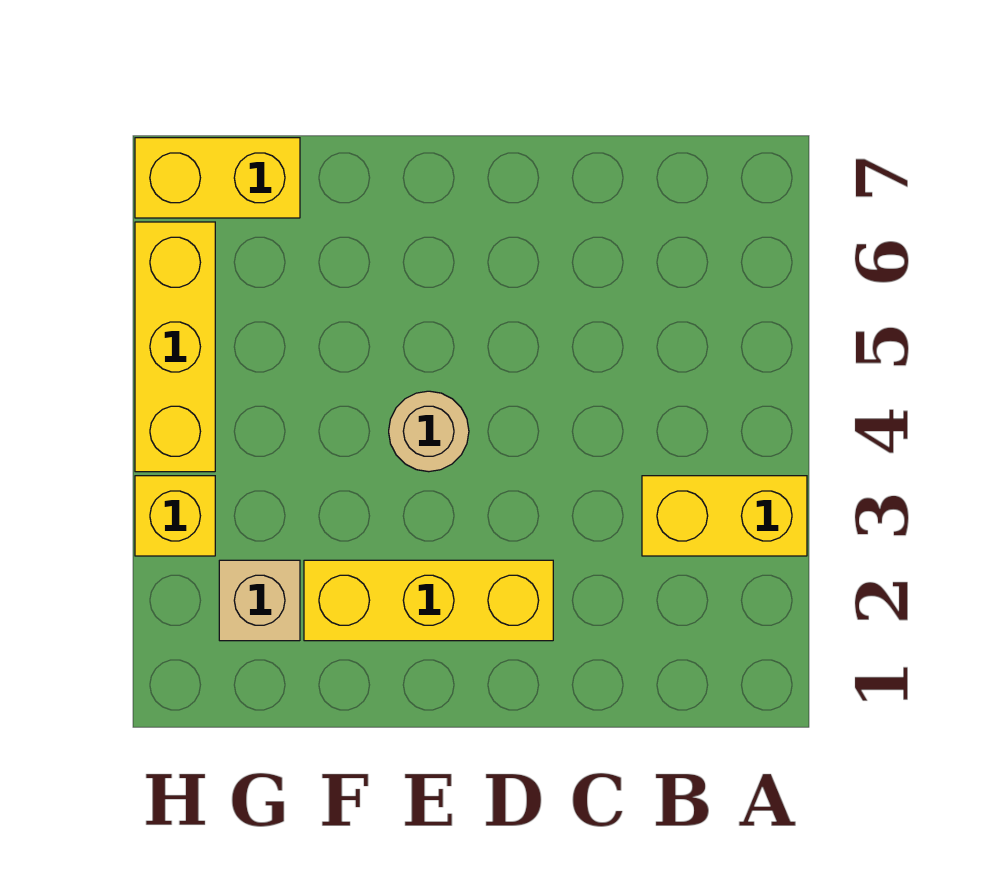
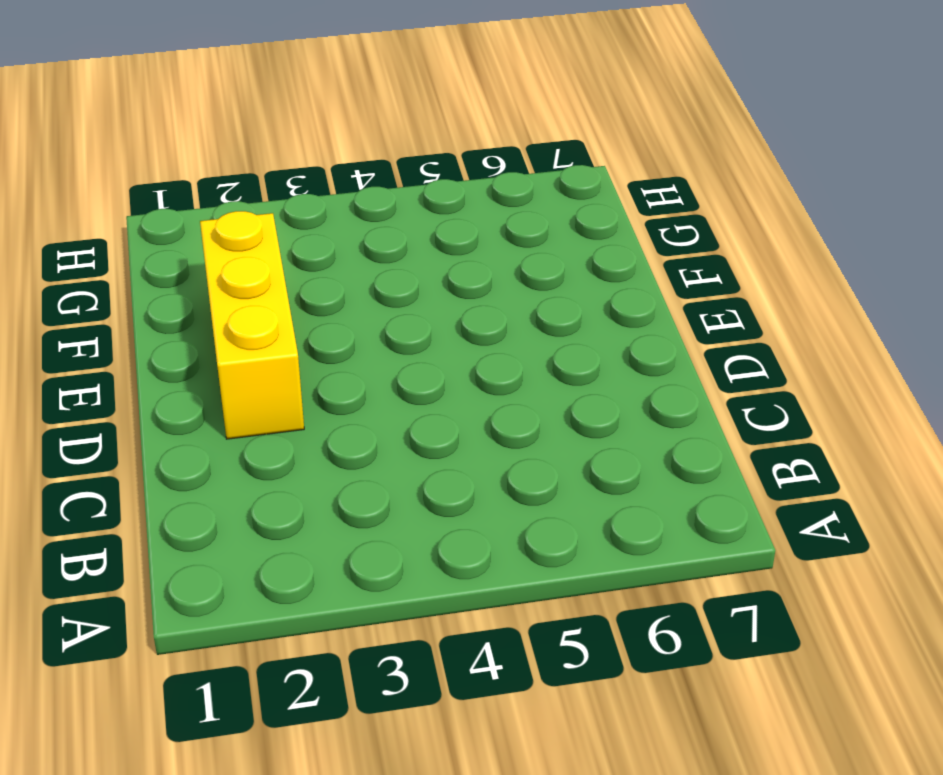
none -> yellow brick A3:B3 level 1
none -> tan round brick E4 level 1

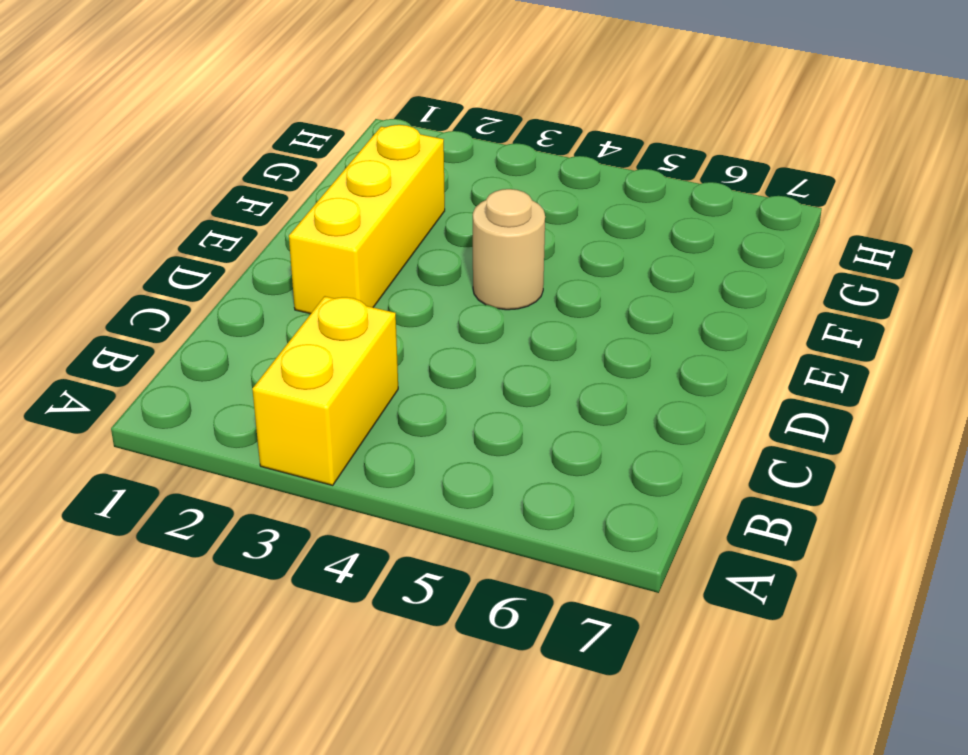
none -> tan brick G2 level 1
none -> yellow brick G7:H7 level 1

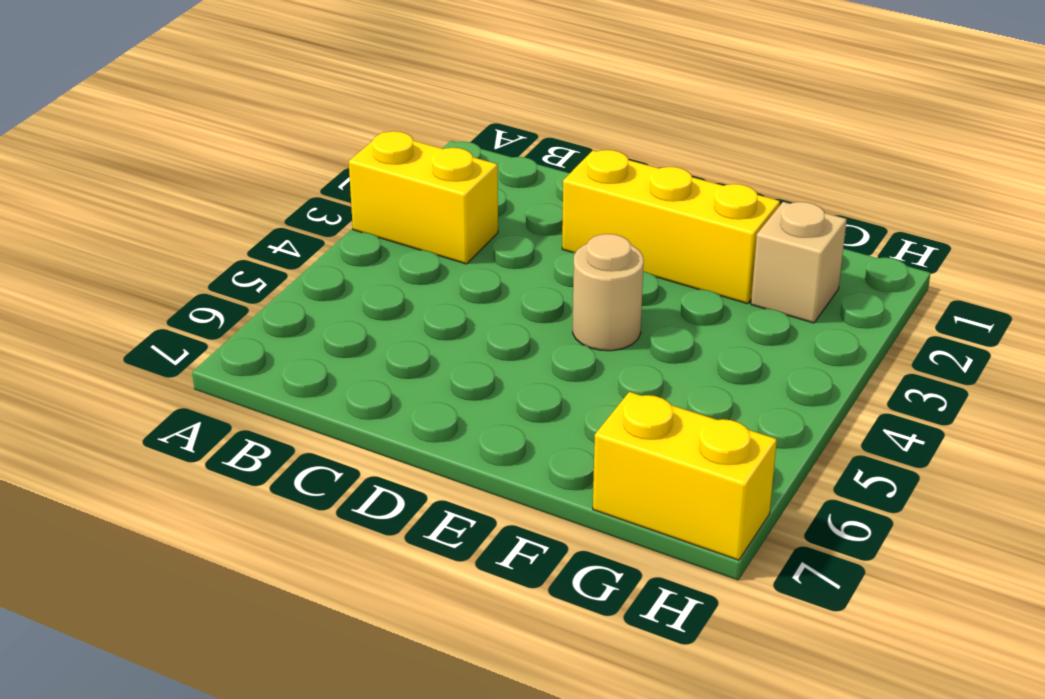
none -> yellow brick H3 level 1
none -> yellow brick H4:H6 level 1

